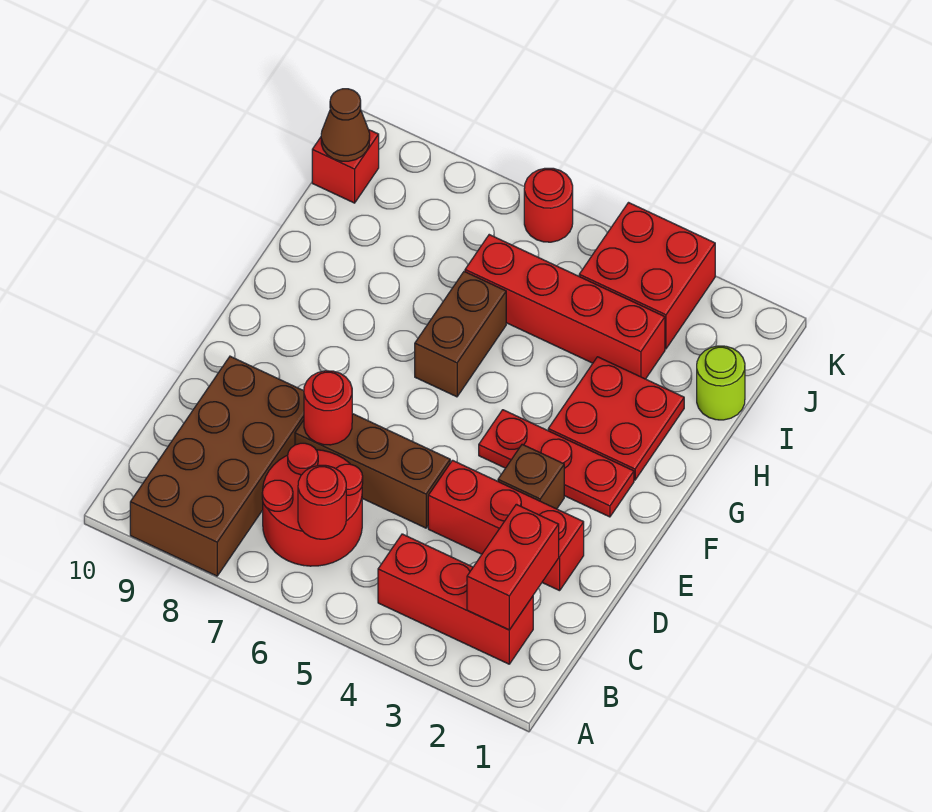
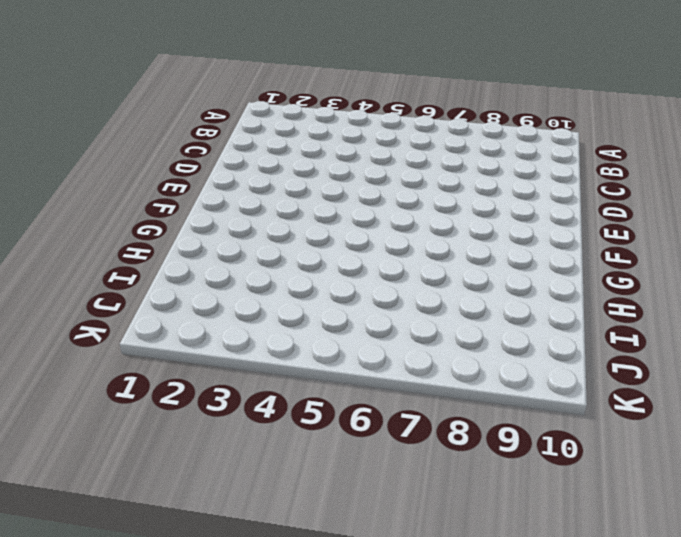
none -> brown brick A8:D9 level 1
none -> red brick B2:B4 level 1
none -> red round brick B6:C7 level 1

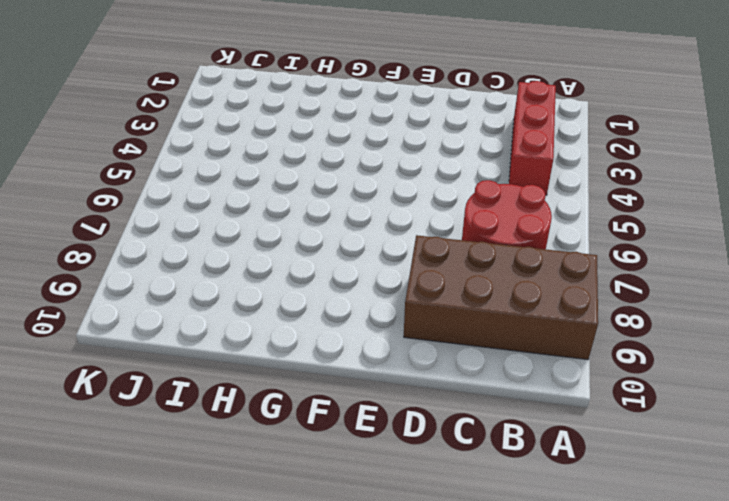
none -> red brick D2:D4 level 1
none -> brown brick D5:D7 level 1
none -> brown brick E3 level 1

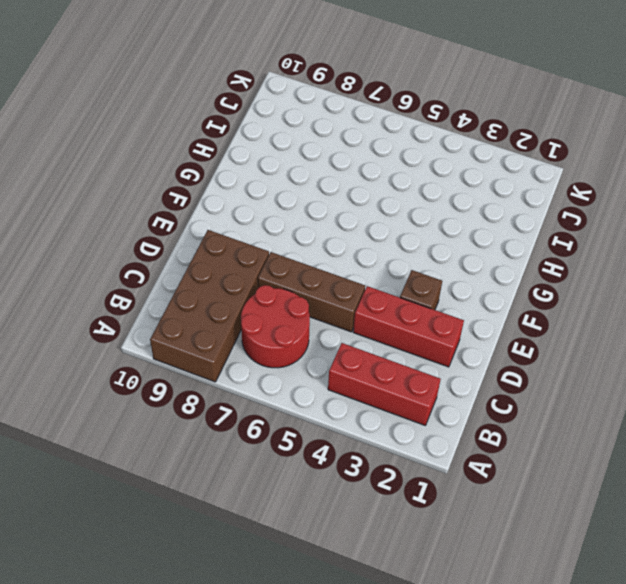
none -> red plate F2:F4 level 1
none -> red plate G2:H3 level 1
none -> brown brick G6:H6 level 1

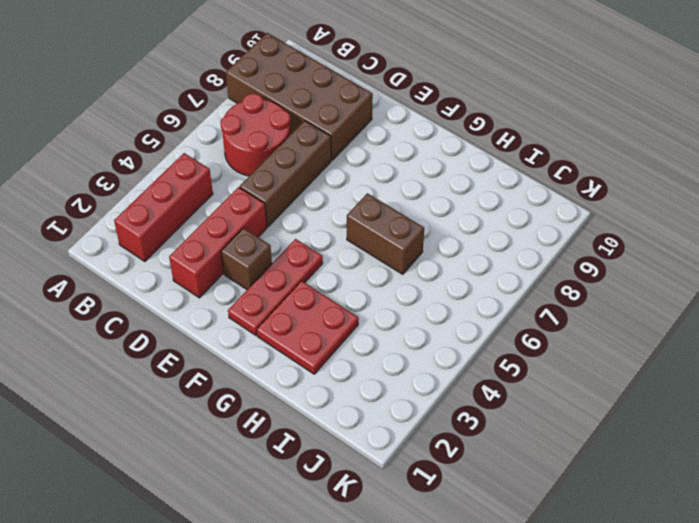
none -> lime round brick I1 level 1
none -> red brick I3:I6 level 1
none -> red brick J3:K4 level 1

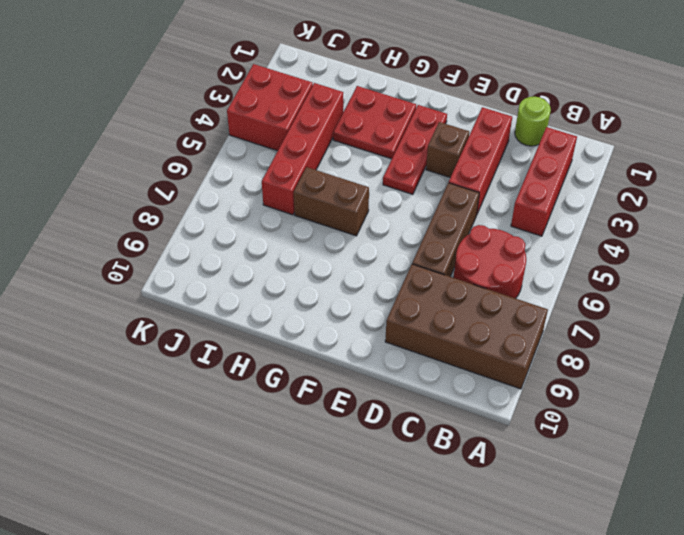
lime round brick C1 level 1 -> lime round brick I1 level 1
none -> red brick J10 level 1
none -> red round brick K6 level 1
none -> red brick B2:C2 level 2

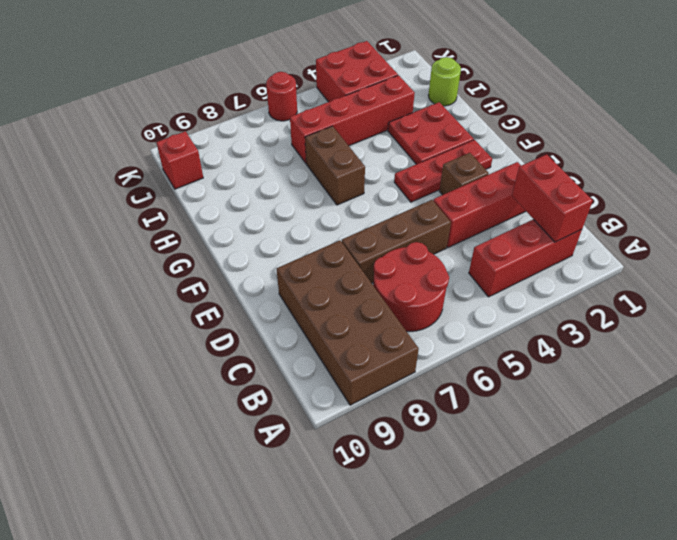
none -> red round brick B6 level 2
none -> red round brick D7 level 2
none -> brown cone J10 level 2

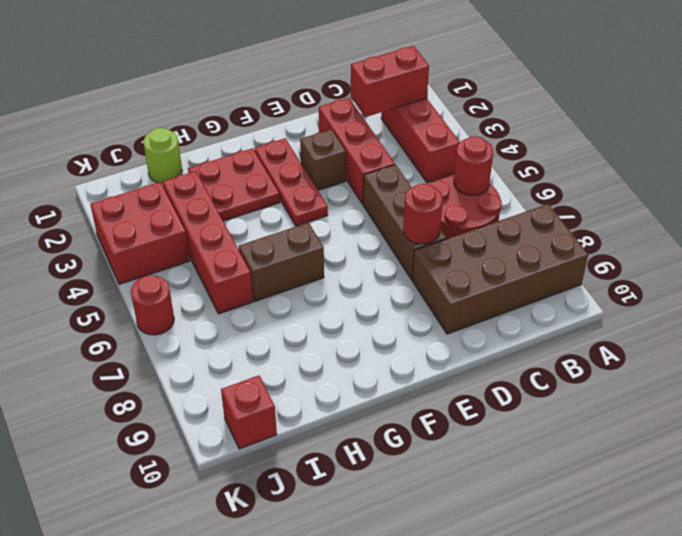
none -> brown cone J10 level 2

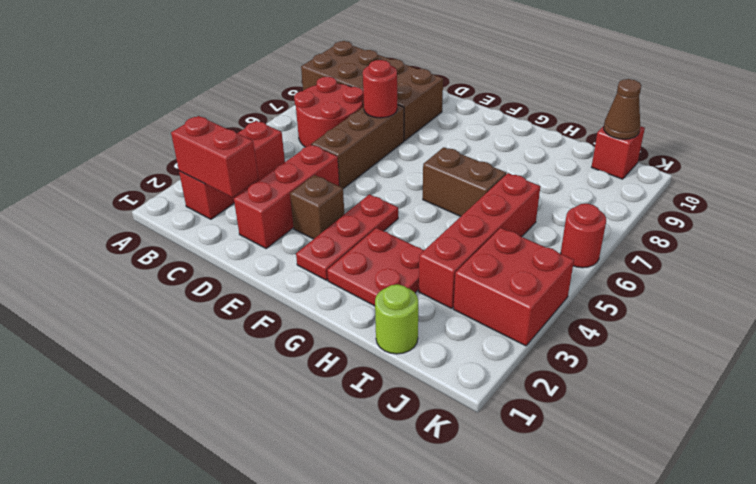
none -> red round brick B6 level 2

